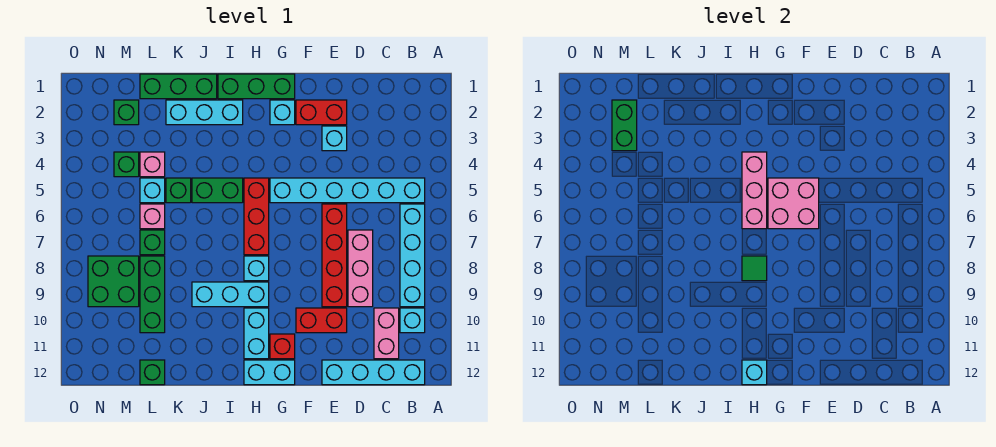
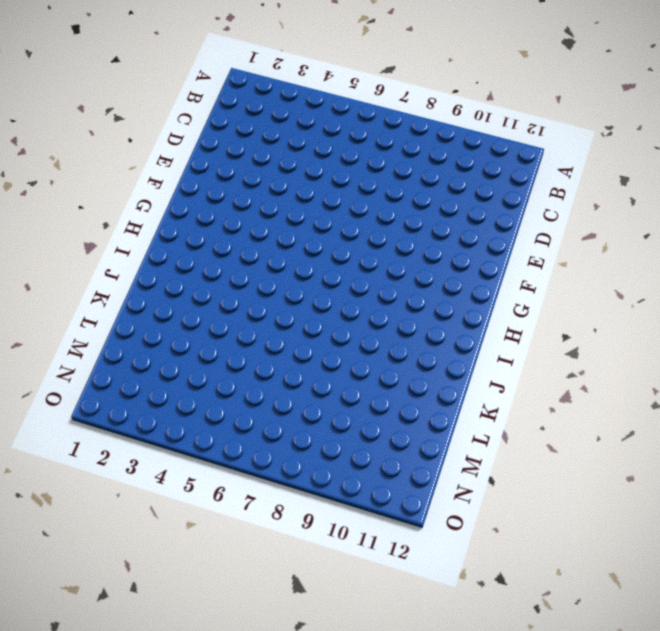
none -> cyan brick B5:G5 level 1
none -> cyan brick B6:B9 level 1
none -> cyan brick B10 level 1
none -> cyan brick B12:E12 level 1

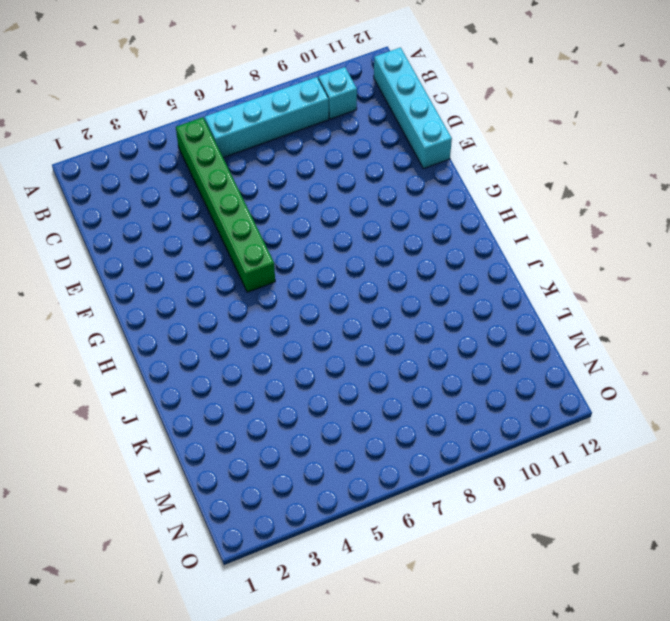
green brick B5:G5 level 1 -> cyan brick B5:G5 level 1
none -> pink brick C10:C11 level 1
none -> pink brick D7:D9 level 1
none -> red brick E2:F2 level 1
none -> cyan brick E3 level 1

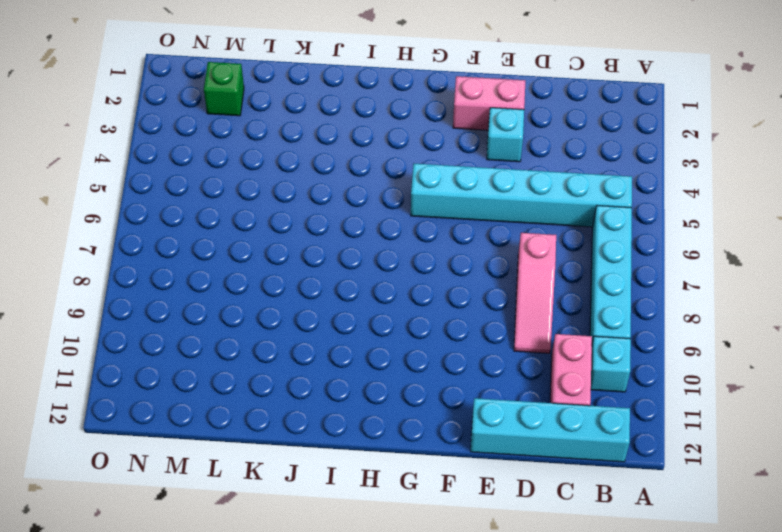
pink slope D7:D9 level 1 top 7 -> pink brick D7:D9 level 1
pink brick E2:F2 level 1 -> red brick E2:F2 level 1
none -> red brick E6:E9 level 1
none -> red brick E10:F10 level 1
none -> green brick G1:I1 level 1
none -> cyan brick G2 level 1

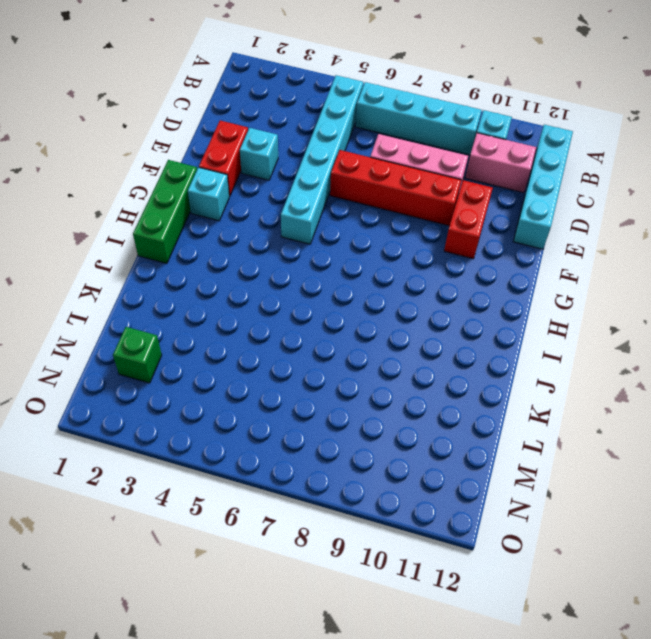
none -> red brick G11 level 1
none -> cyan brick G12:H12 level 1
none -> red brick H5:H7 level 1
none -> cyan brick H8 level 1

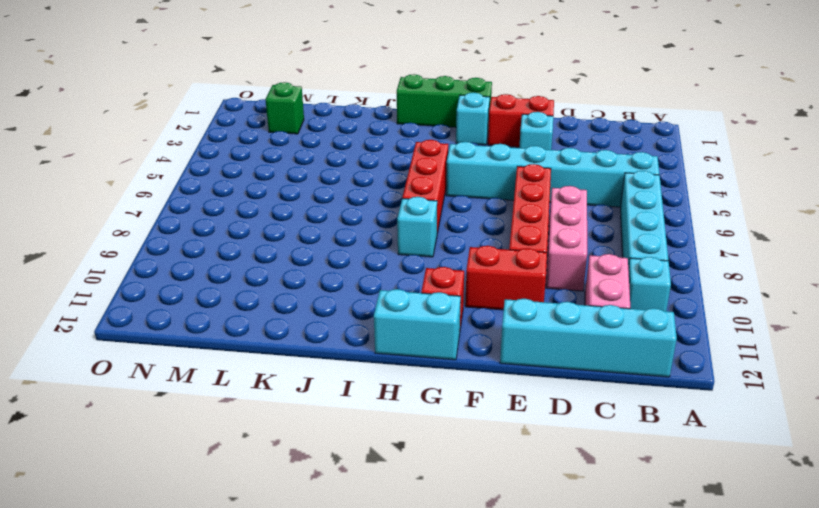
none -> cyan brick H9:J9 level 1
none -> cyan brick H10:H11 level 1
none -> cyan brick I2:K2 level 1
none -> green brick I5:J5 level 1

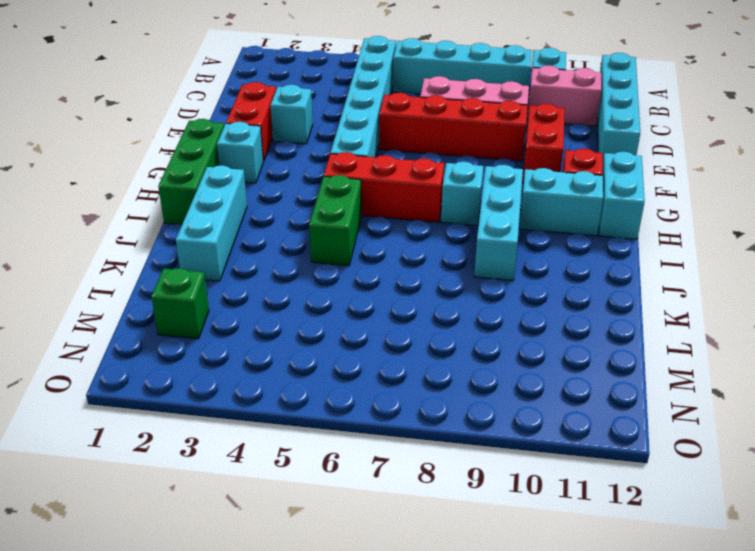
none -> green brick J1:L1 level 1
none -> green brick K5 level 1
none -> pink brick L4 level 1
none -> cyan brick L5 level 1

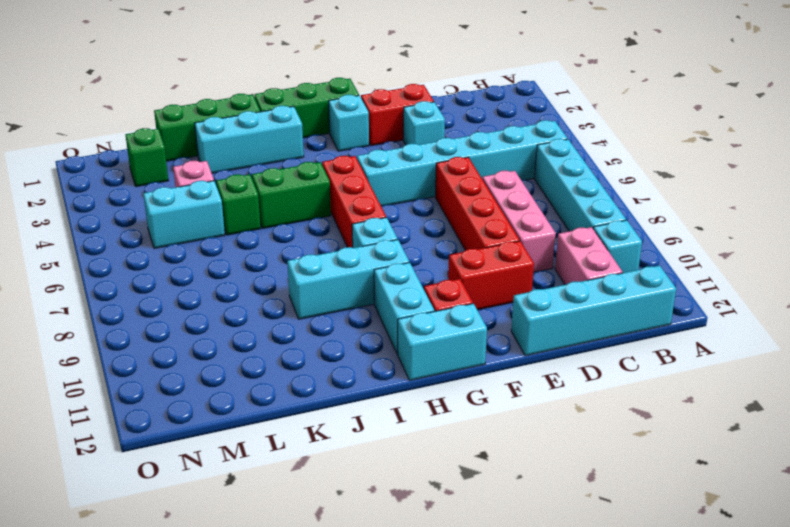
cyan brick L5:M5 level 1 -> cyan brick L5 level 1
none -> pink brick L6 level 1
none -> green brick L7 level 1
none -> green brick L8:L10 level 1
none -> green brick L12 level 1

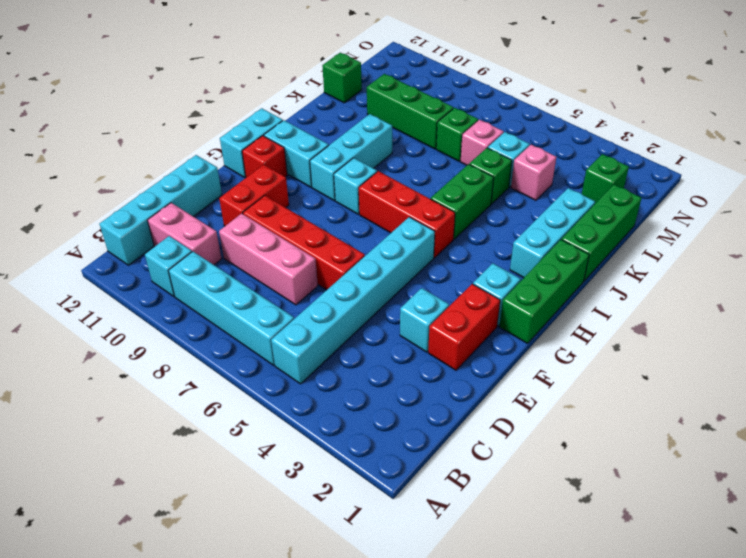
none -> green brick M4 level 1
none -> green brick M8:N9 level 1
none -> pink brick F5:G6 level 2
none -> pink brick H4:H6 level 2

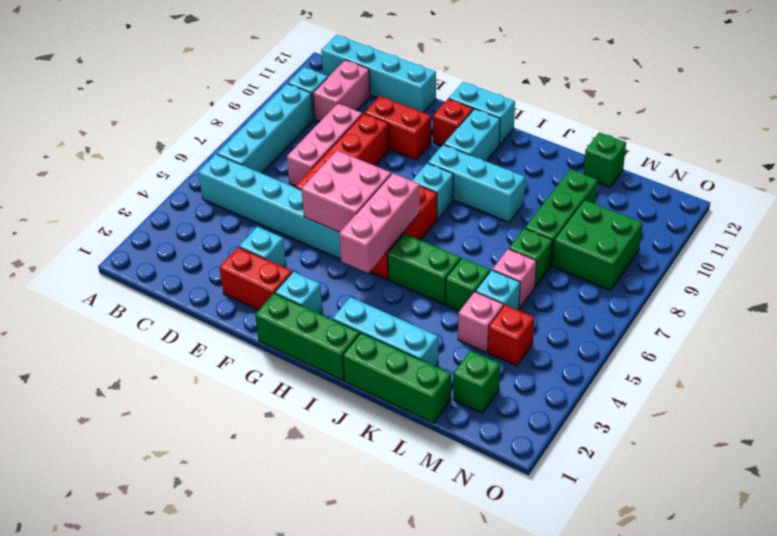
red brick M4 level 1 -> green brick M4 level 1
none -> green tile H8 level 2
none -> cyan brick H12 level 2
none -> green brick M2:M3 level 2

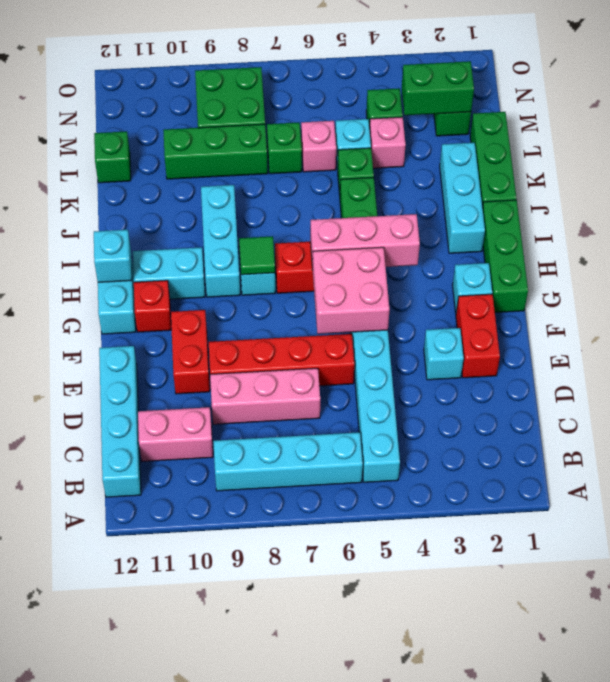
none -> cyan brick B10 level 1

